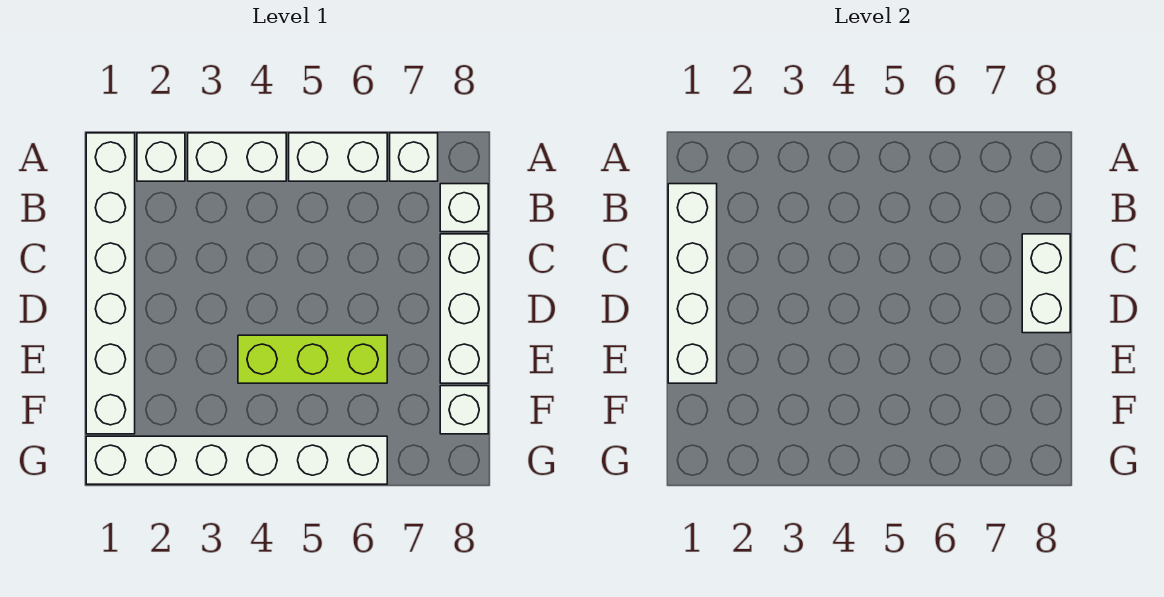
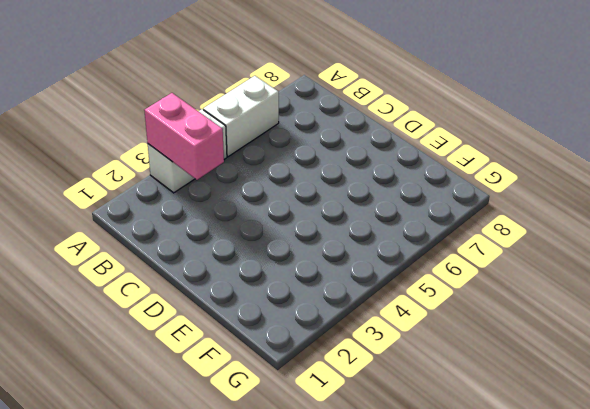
pink brick A3:B3 level 2 -> none
none -> white brick A1:F1 level 1
none -> white brick A2 level 1
none -> white brick A7 level 1

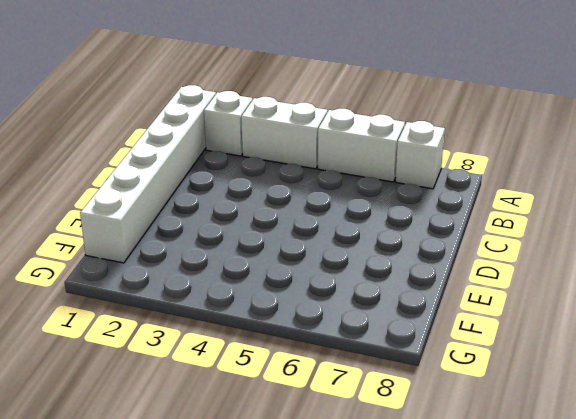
none -> white brick B8 level 1
none -> white brick C8:E8 level 1
none -> lime brick E4:E6 level 1

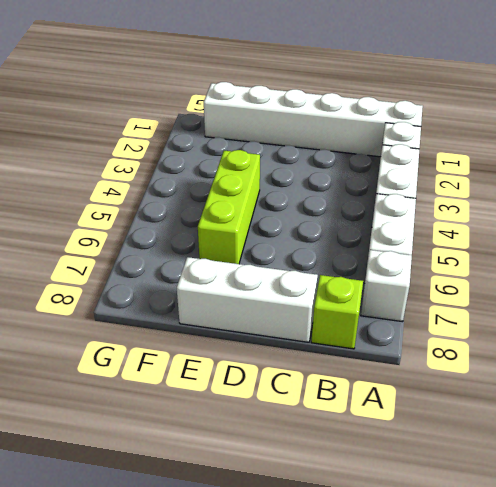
lime brick B8 level 1 -> white brick B8 level 1
none -> white brick F8 level 1
none -> white brick G1:G6 level 1
none -> white brick B1:E1 level 2

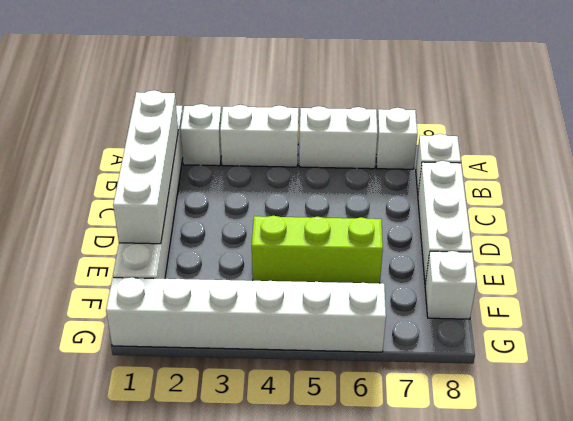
none -> white brick C8:D8 level 2

